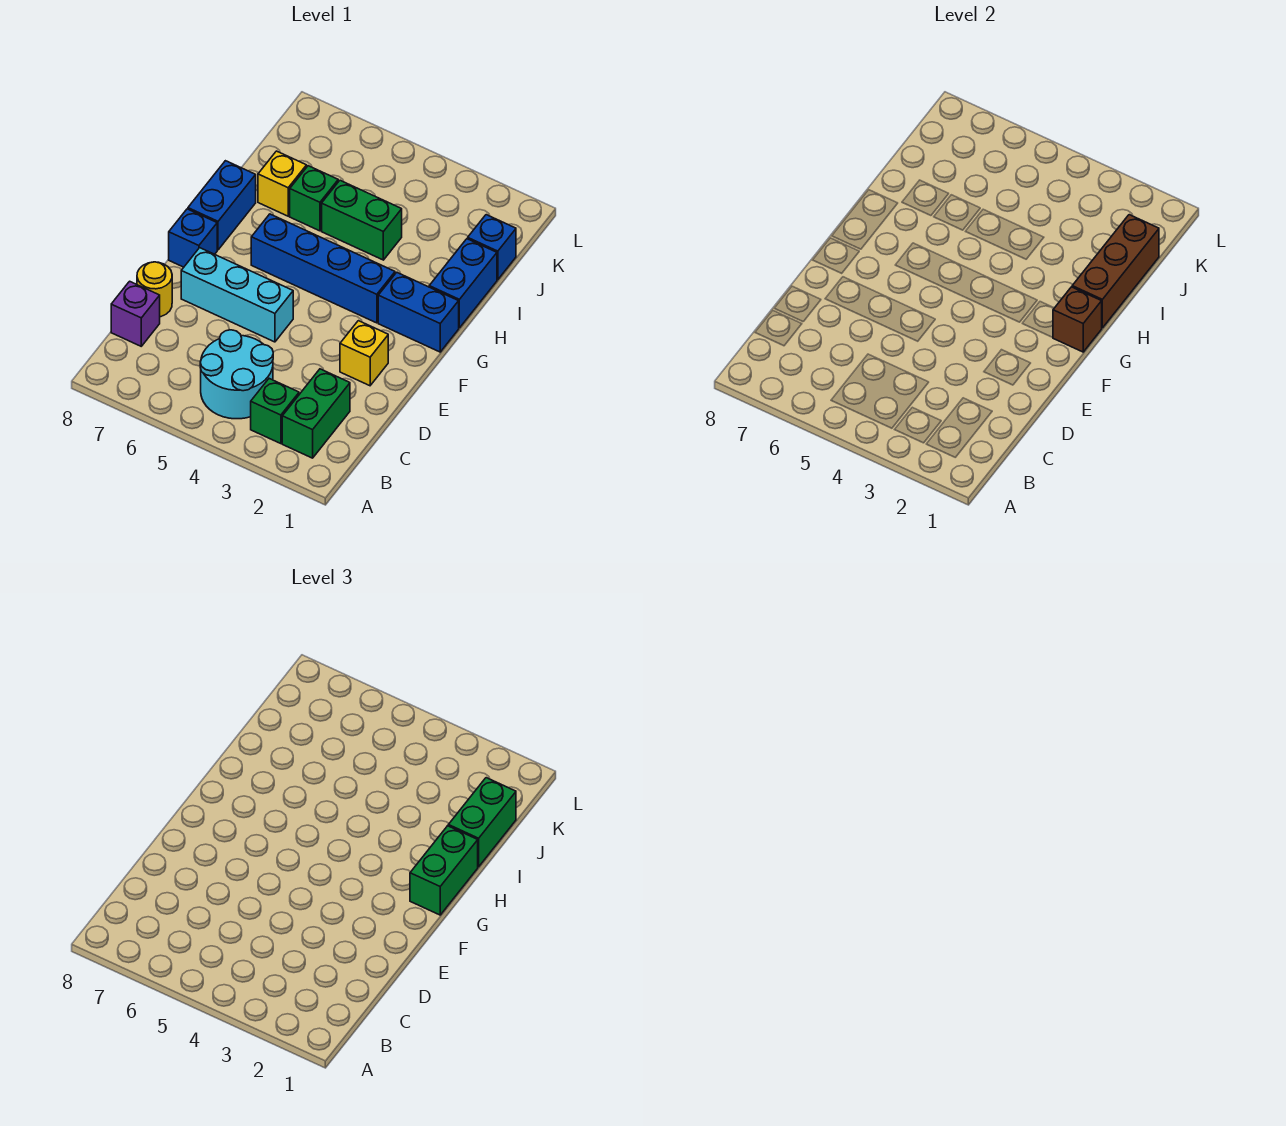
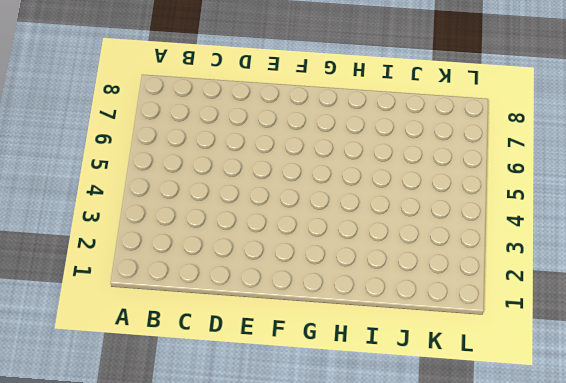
none -> green brick B2:C2 level 1
none -> green brick B3 level 1
none -> cyan round brick B4:C5 level 1

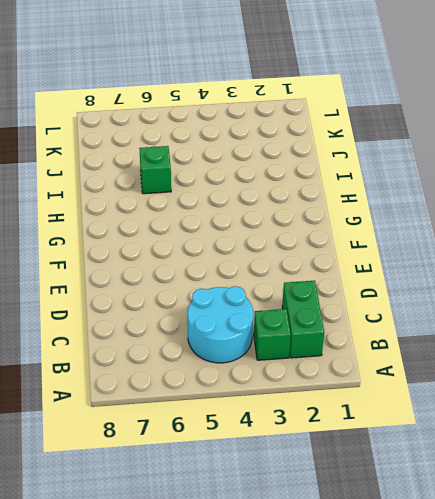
none -> purple brick C8 level 1
none -> yellow round brick D8 level 1
none -> yellow brick E2 level 1

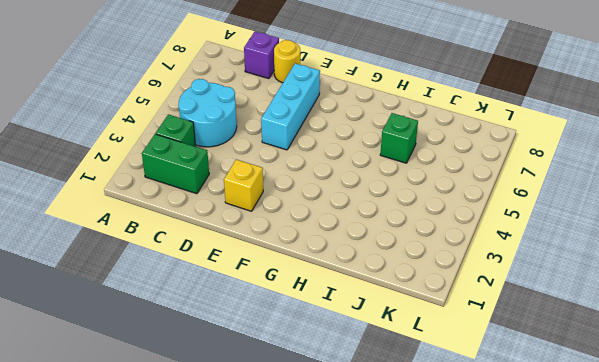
none -> blue brick F8 level 1
none -> blue brick G1:G2 level 1
none -> blue brick G3:G6 level 1

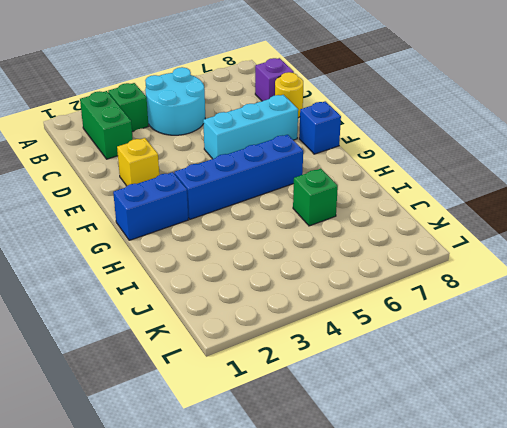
none -> blue brick G8:H8 level 1
none -> blue brick H1:I1 level 1
none -> green brick I4:I5 level 1

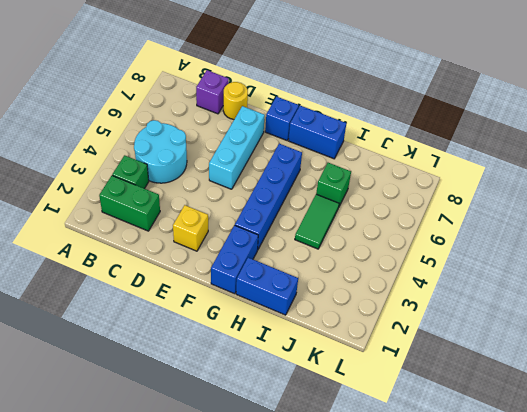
green tile I4:I5 level 1 -> green brick I4:I5 level 1
none -> yellow brick I7 level 1
none -> blue brick J1 level 1
none -> brown brick G1 level 2

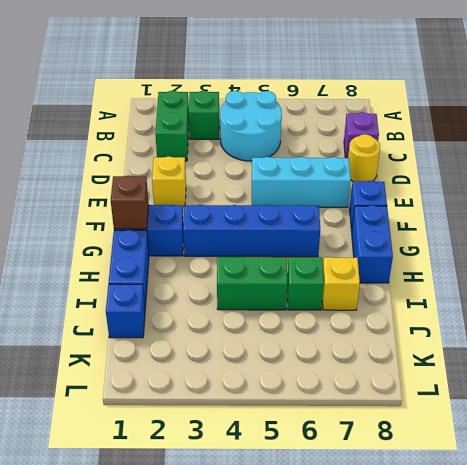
none -> brown brick H1:J1 level 2
none -> green brick G1:H1 level 3
none -> green brick I1:J1 level 3

